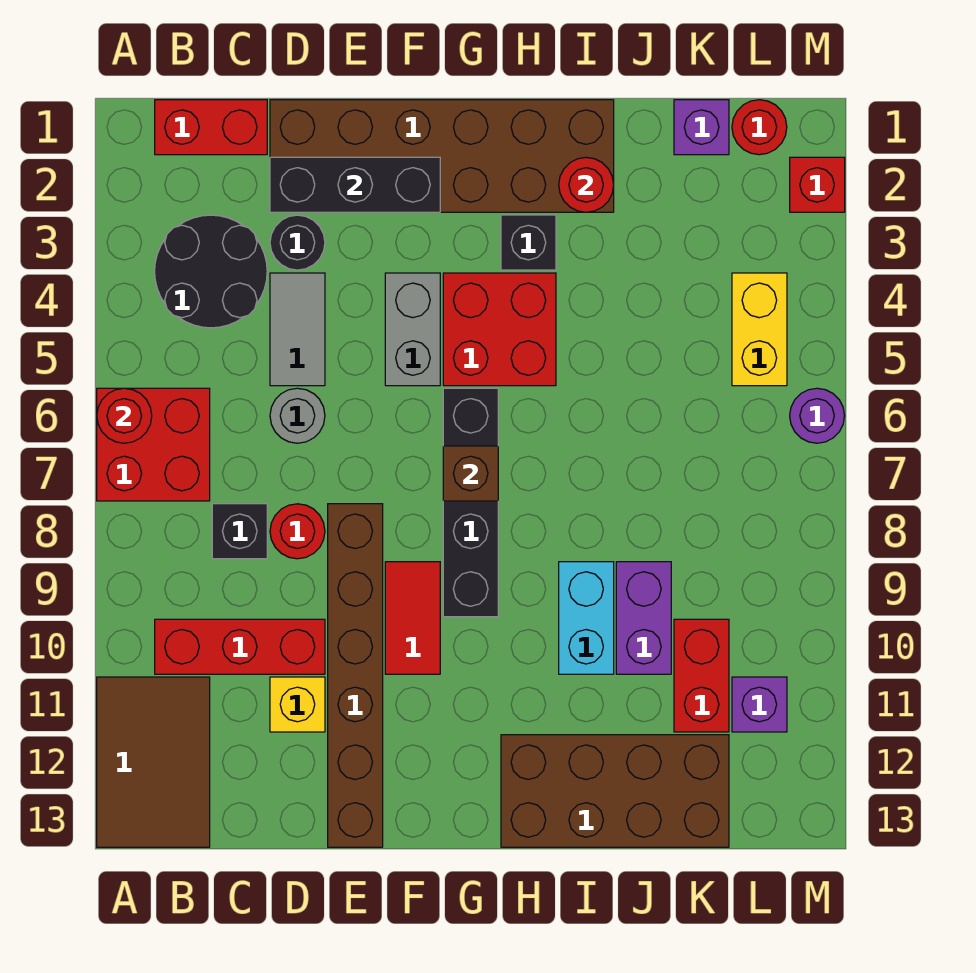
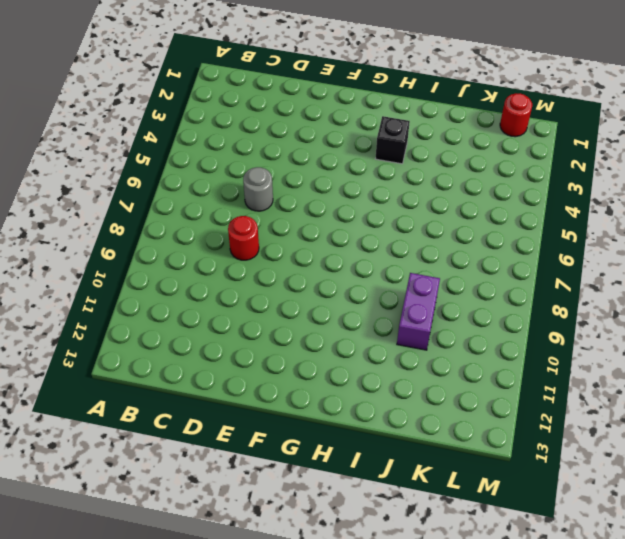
none -> red brick A6:B7 level 1
none -> brown tile A11:B13 level 1
none -> red brick B1:C1 level 1
none -> black round brick B3:C4 level 1

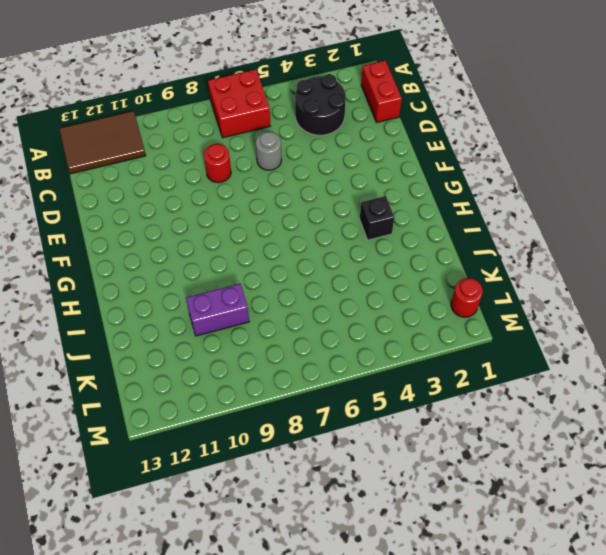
none -> red brick B10:D10 level 1
none -> black brick C8 level 1
none -> brown brick D1:I2 level 1
none -> black round brick D3 level 1

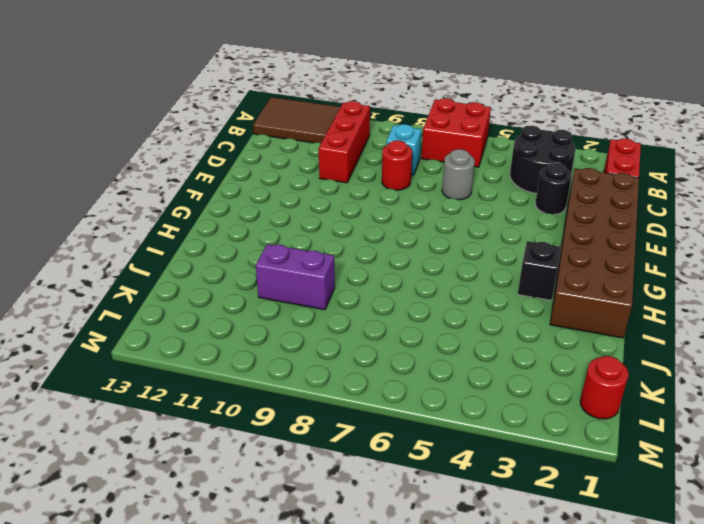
cyan brick C8 level 1 -> black brick C8 level 1
none -> grey tile D4:D5 level 1
none -> yellow brick D11 level 1
none -> brown brick E8:E13 level 1
none -> grey brick F4:F5 level 1

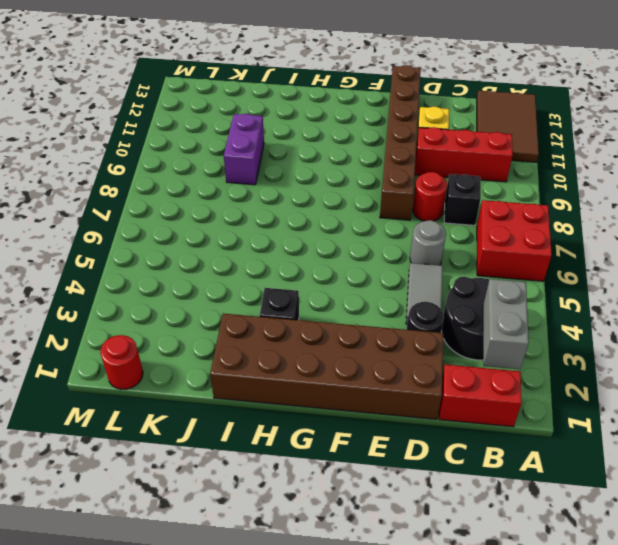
grey brick B2:B3 level 2 -> grey brick F4:F5 level 1
none -> red tile F9:F10 level 1
none -> red brick G4:H5 level 1
none -> black brick G6:G9 level 1
none -> brown brick H12:K13 level 1

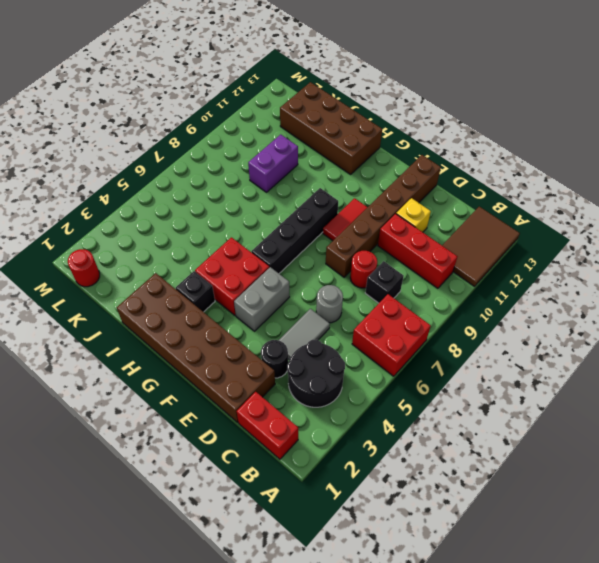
none -> cyan brick I9:I10 level 1
none -> purple brick K1 level 1
none -> red brick K10:K11 level 1
none -> yellow brick L4:L5 level 1

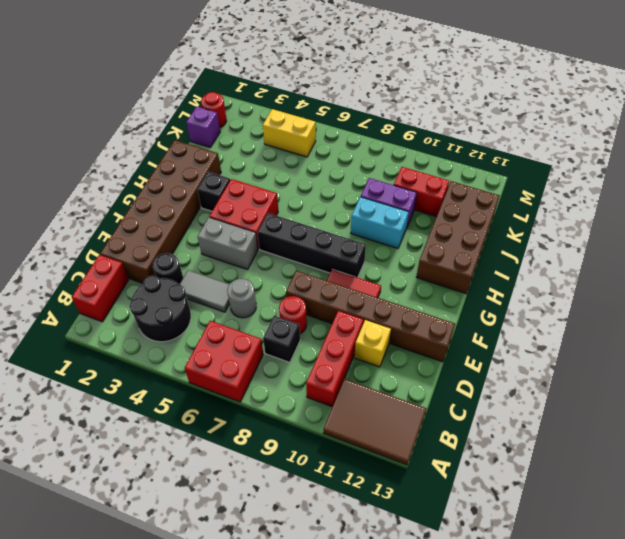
none -> purple brick L11 level 1
none -> red brick M2 level 1
none -> purple round brick M6 level 1
none -> red round brick A6 level 2

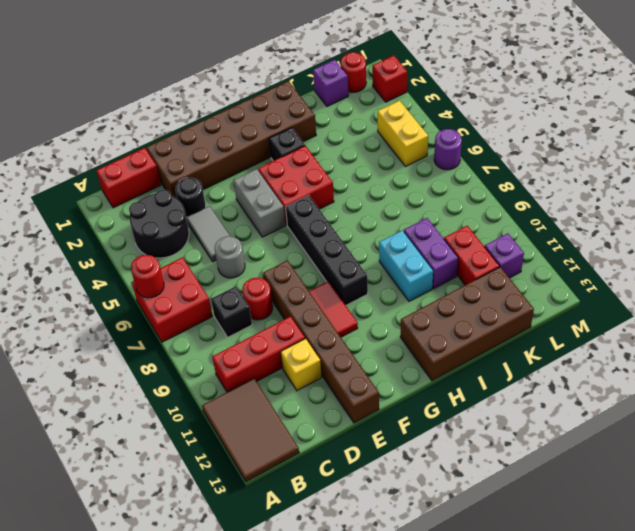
none -> black brick D2:F2 level 2
none -> brown brick G7 level 2
none -> red round brick I2 level 2

